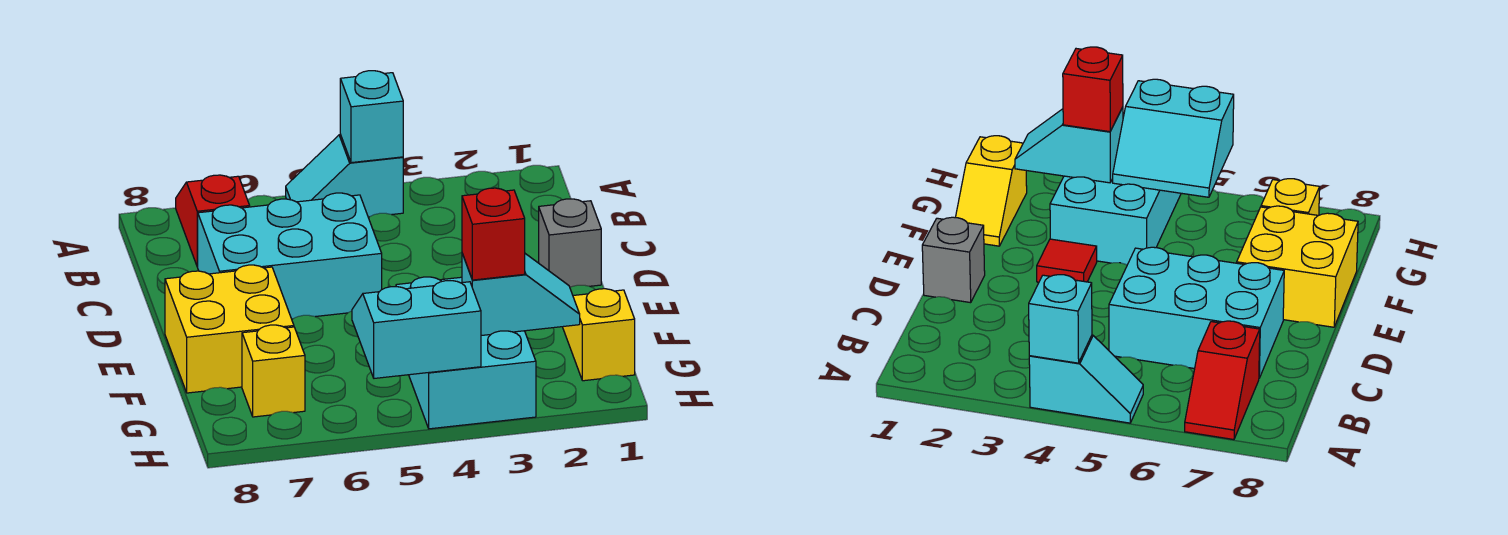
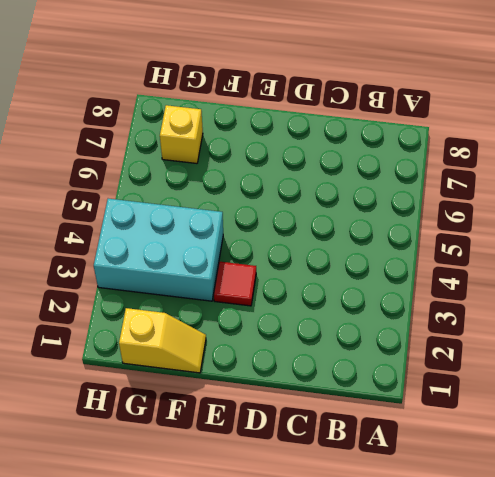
none -> cyan slope A4:A5 level 1 top 4
none -> red slope A7:B7 level 1 top B
none -> cyan brick C5:D7 level 1

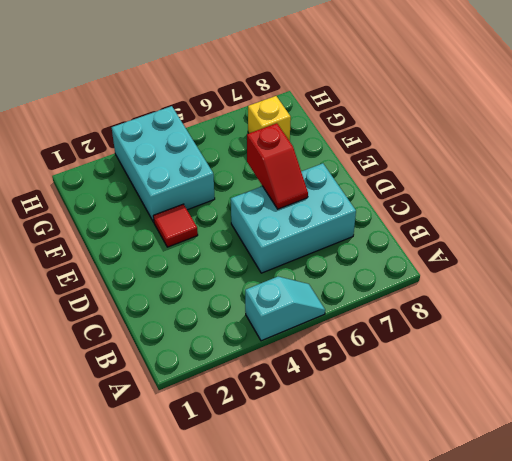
red slope D6:E6 level 2 top E -> red slope A7:B7 level 1 top B
none -> grey brick D1 level 1
none -> yellow brick E7:F8 level 1
none -> yellow slope F1:G1 level 1 top G

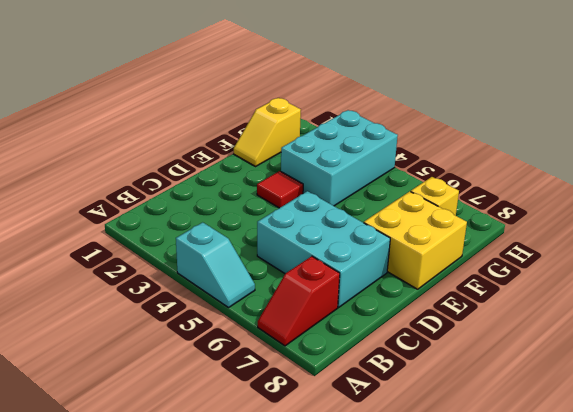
none -> grey brick D1 level 1
none -> cyan brick A4 level 2
none -> cyan slope G2:G3 level 2 top 3

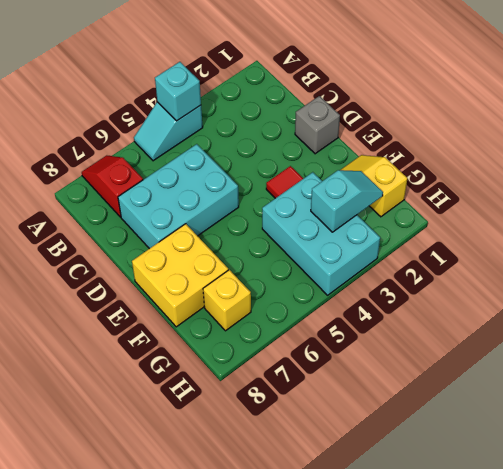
none -> cyan slope G4:H5 level 2 top H
none -> red brick G3 level 3

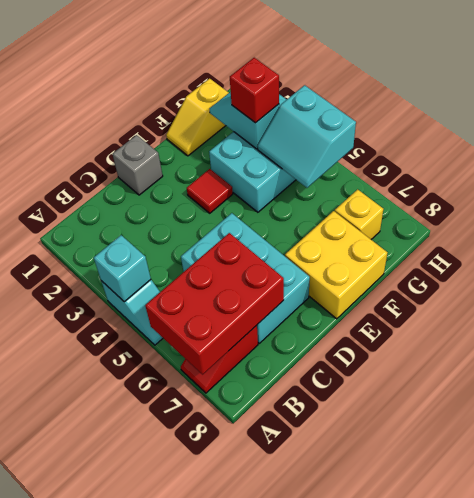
red brick A6:C7 level 2 -> none

